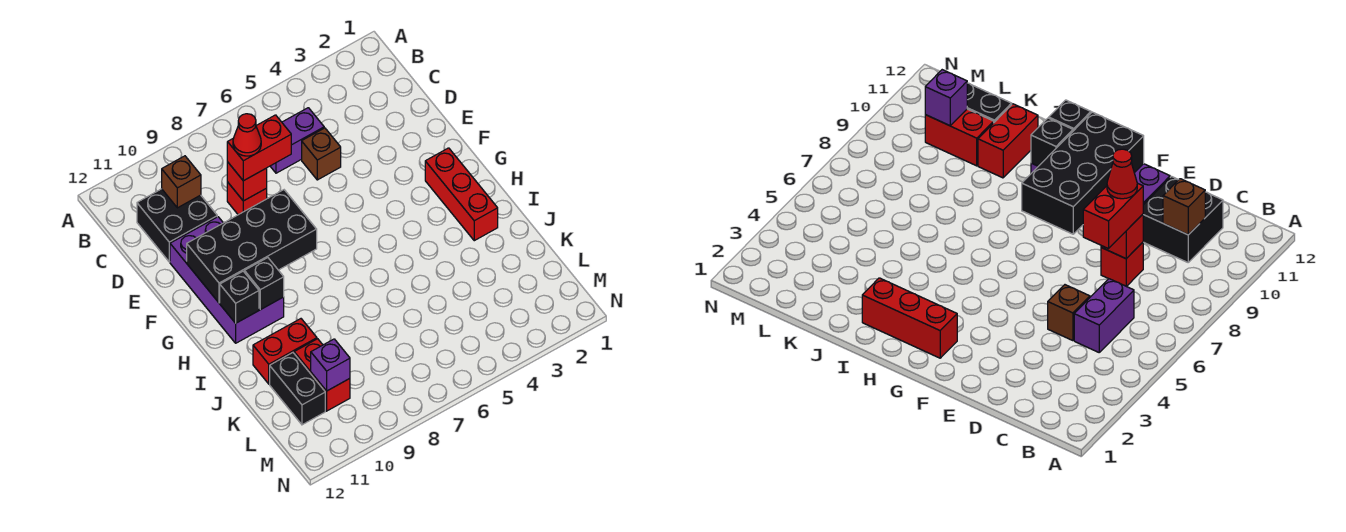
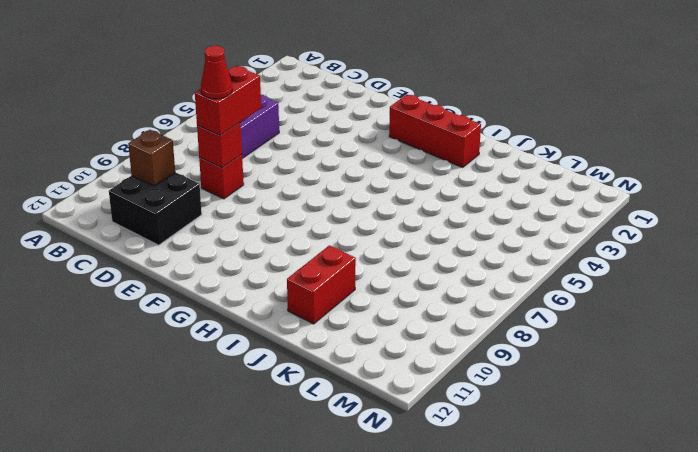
none -> brown brick D5 level 1
none -> purple brick E10:H11 level 1
none -> red brick K10:L10 level 1

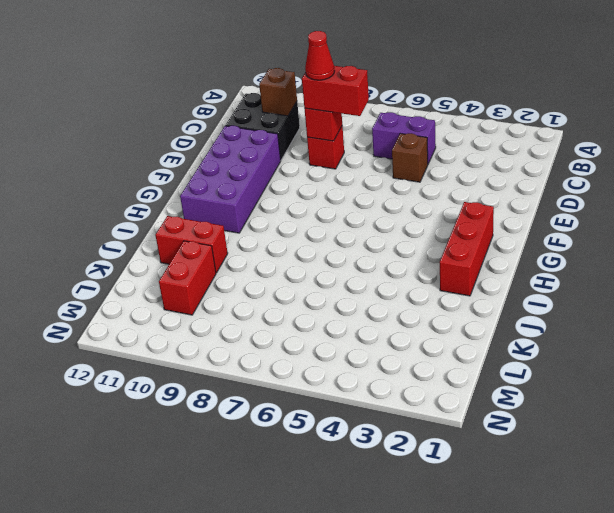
none -> black brick K11:L11 level 1
none -> black brick F8:G11 level 2
none -> black brick H10 level 2

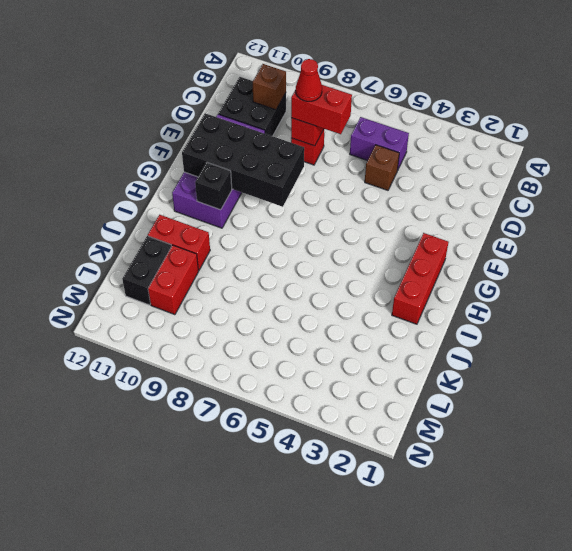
none -> black brick H11 level 2
none -> purple brick L10 level 2

